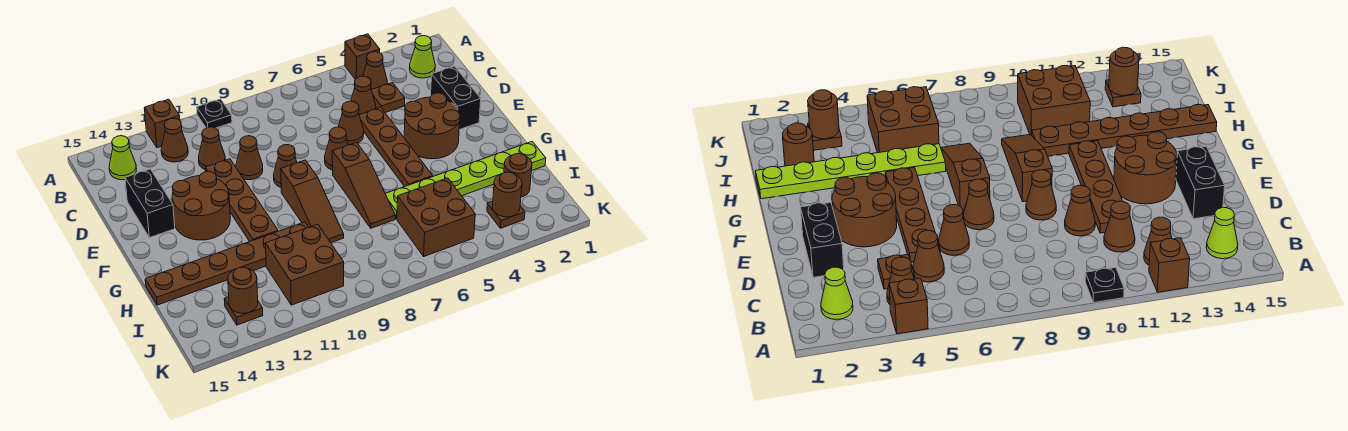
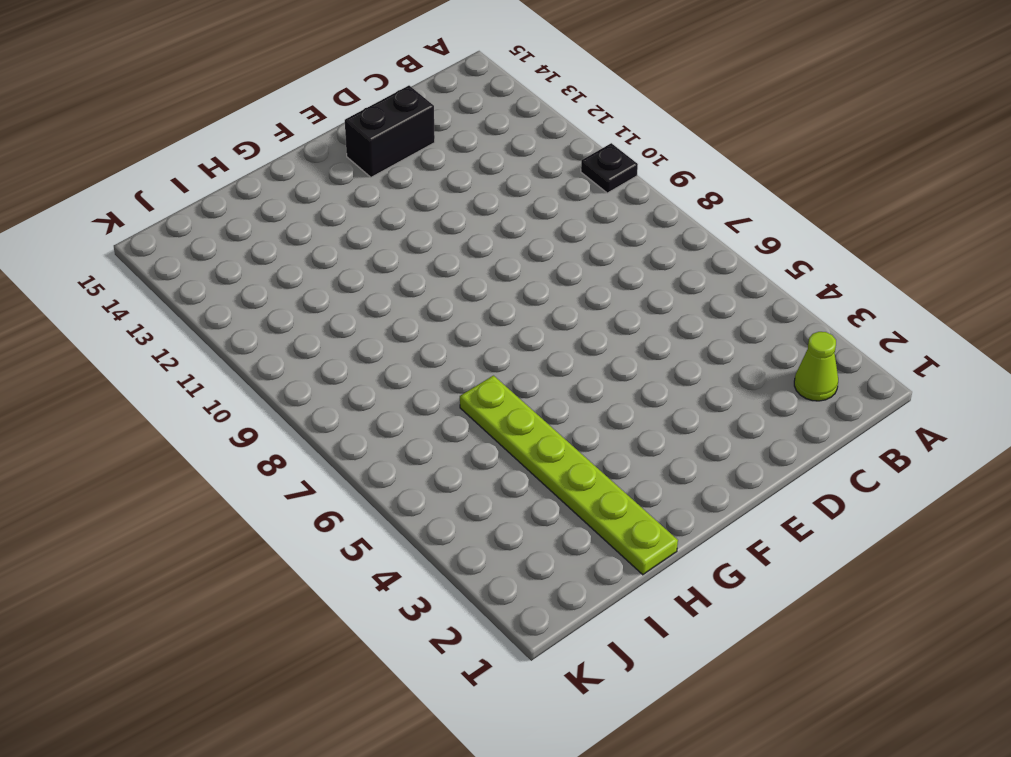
none -> brown brick A4 level 1
none -> brown brick A12 level 1
none -> brown cone B4 level 1
none -> brown cone B12 level 1

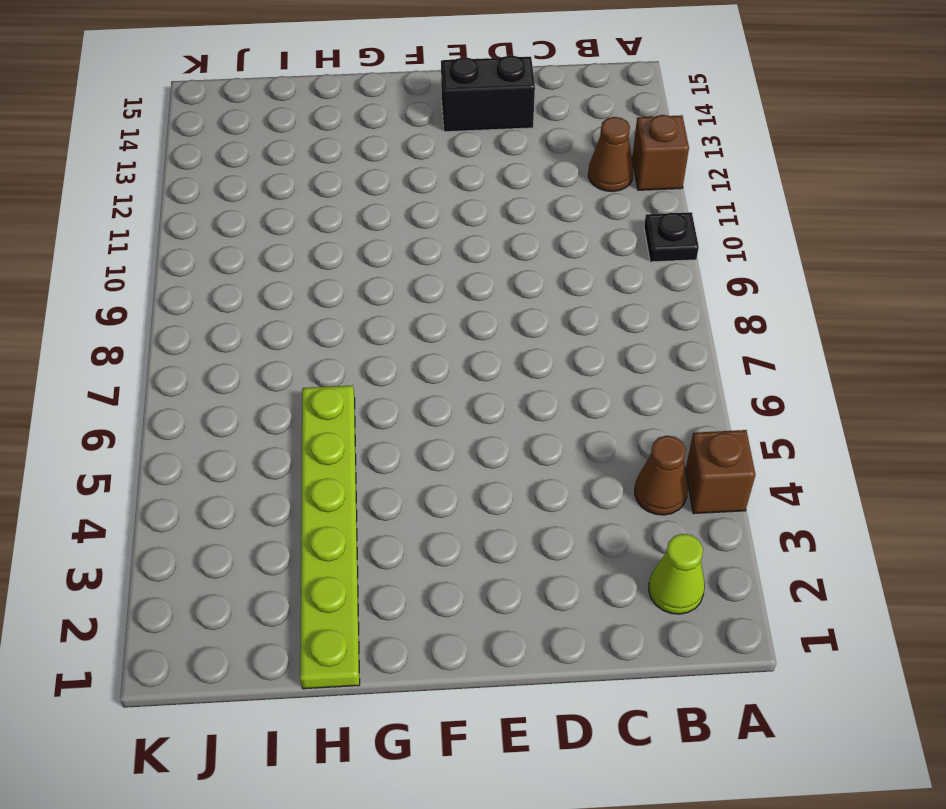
none -> lime cone B14 level 1
none -> brown plate C4 level 1
none -> brown cone C5 level 1
none -> brown cone C11 level 1

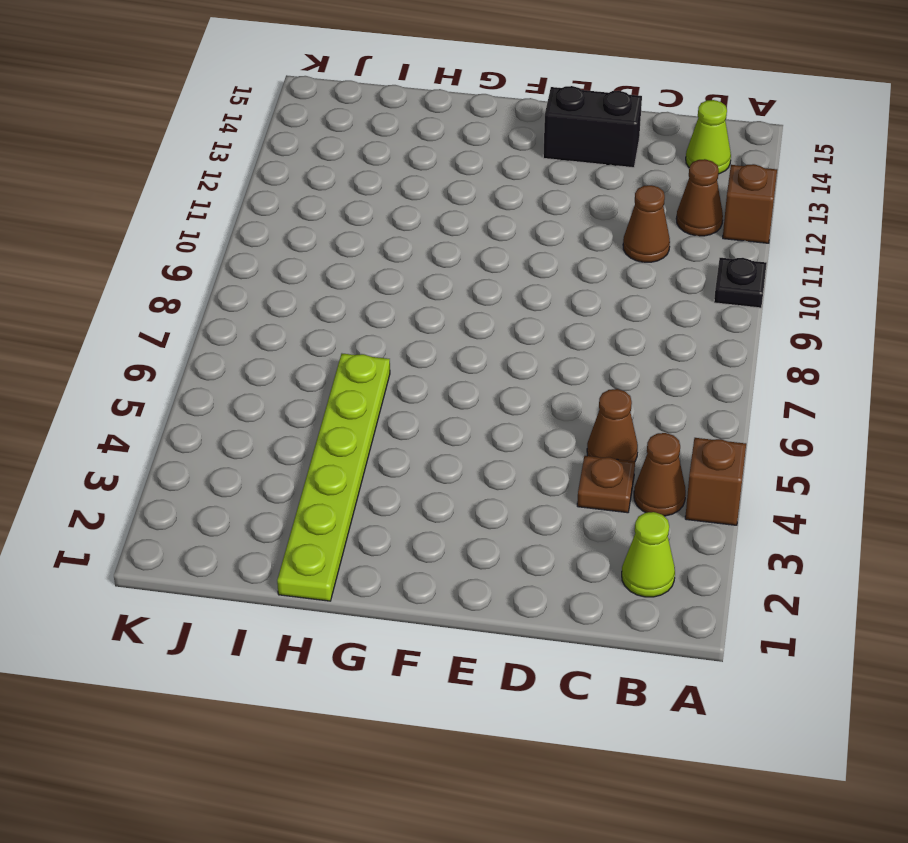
none -> black brick D2:E2 level 1
none -> brown plate D5:G5 level 1
none -> brown cone D6 level 1
none -> brown cone D10 level 1

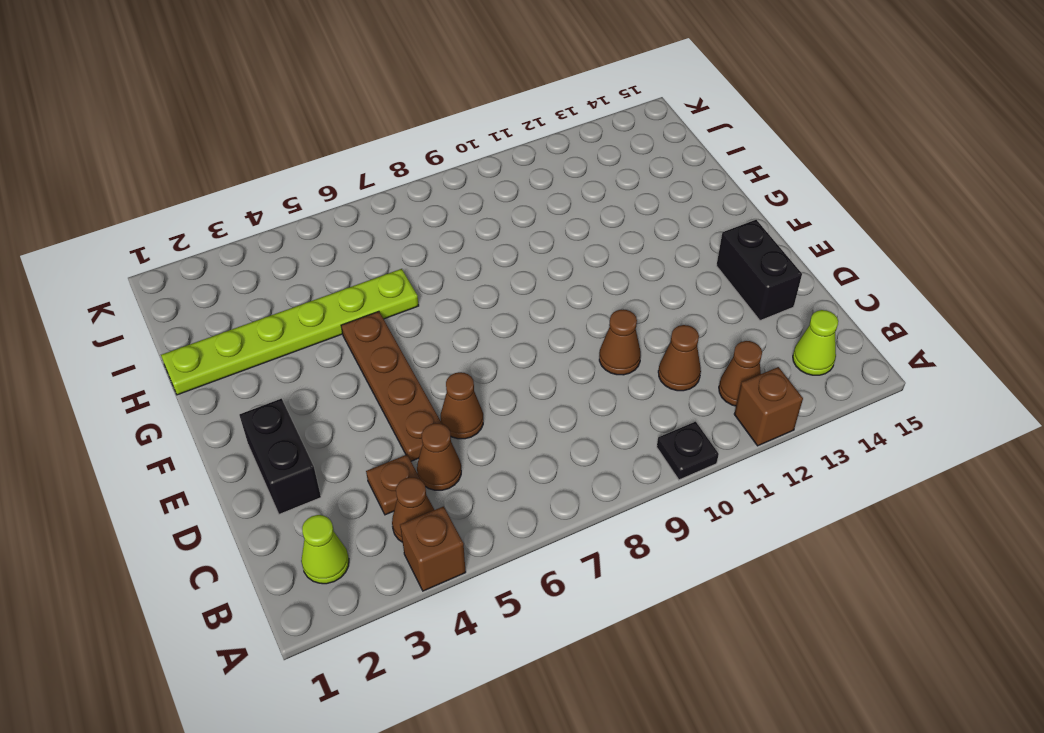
none -> brown plate D11:G11 level 1
none -> brown round brick E3:F4 level 1
none -> brown cone E7 level 1
none -> brown cone E9 level 1

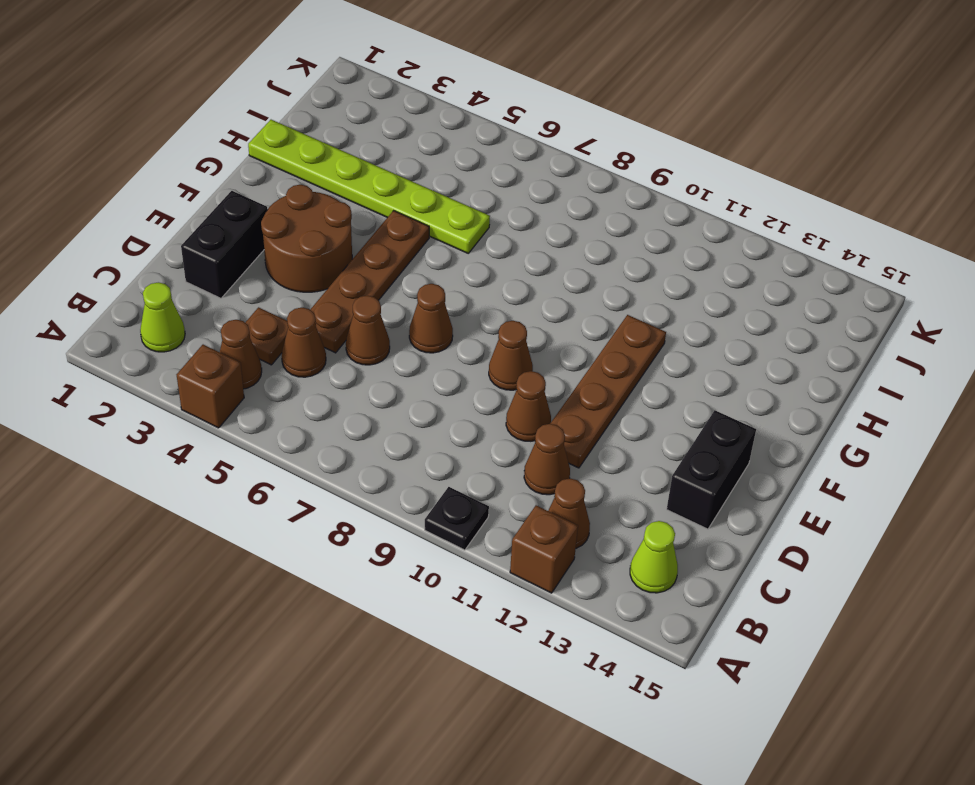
none -> brown round brick E12:F13 level 1
none -> brown slope F7:H7 level 1 top F
none -> brown slope F9:H9 level 1 top F
none -> brown plate H10:H15 level 1

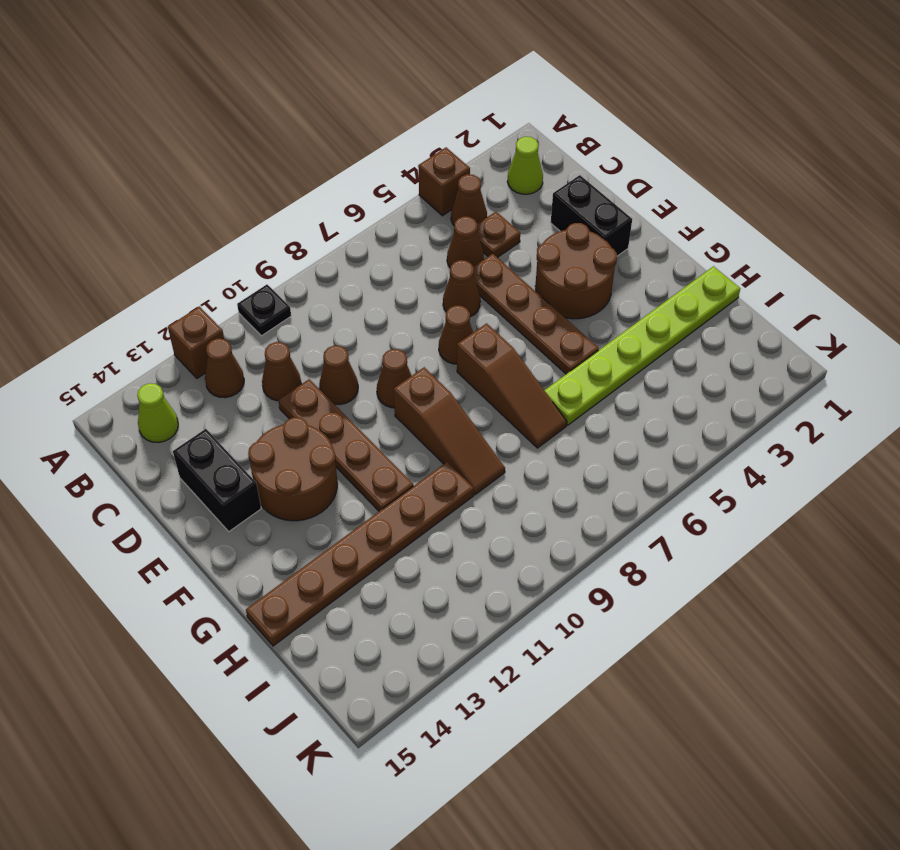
none -> brown round brick I2 level 1
none -> brown brick I5:J6 level 1
none -> brown brick I10:J11 level 1
none -> brown plate J3 level 1

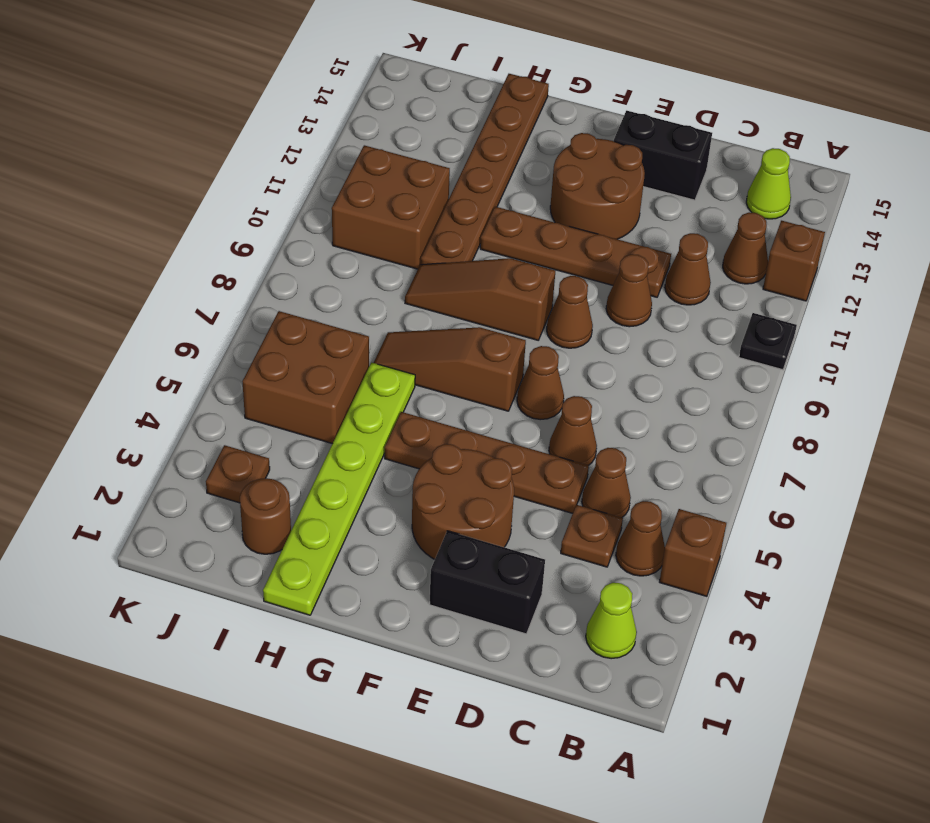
none -> brown plate J13 level 1
none -> brown round brick J3 level 2
none -> brown round brick J13 level 2

